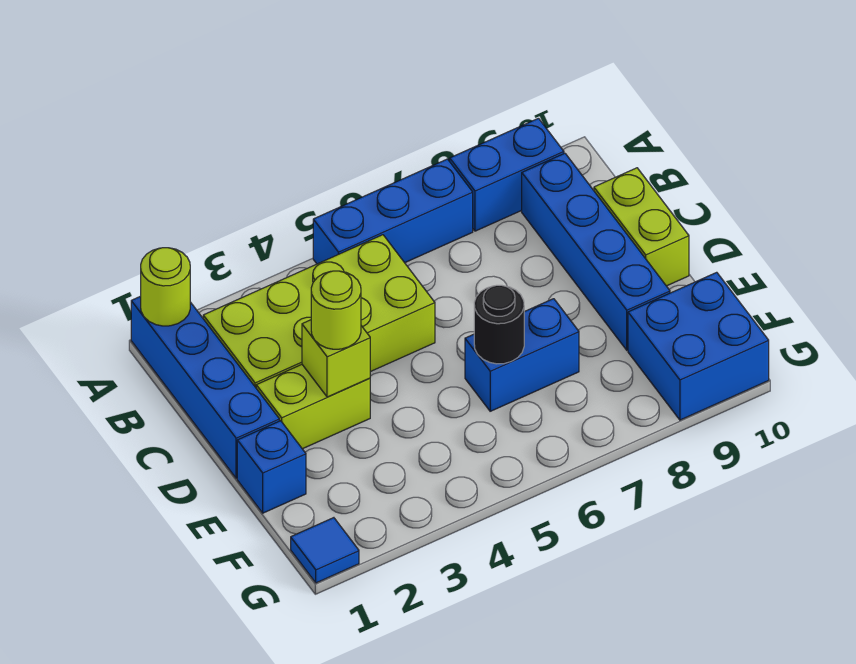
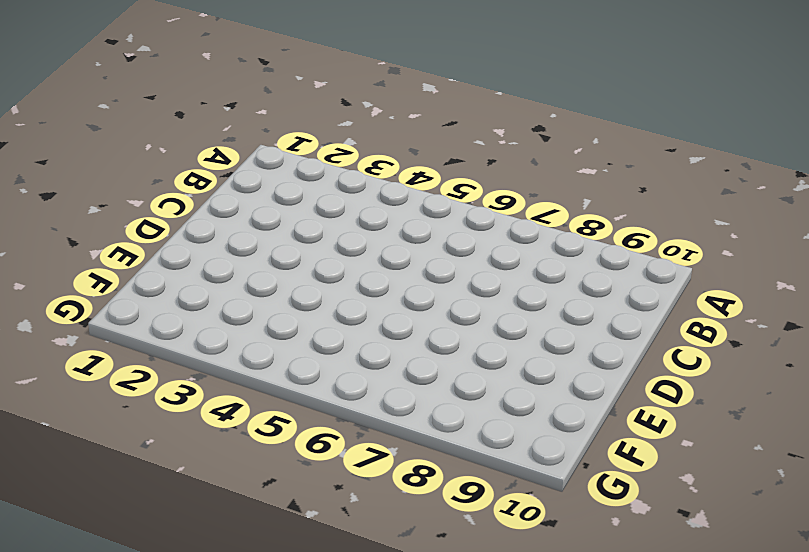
none -> blue brick A1:D1 level 1
none -> blue brick A5:A7 level 1
none -> blue brick A8:A9 level 1

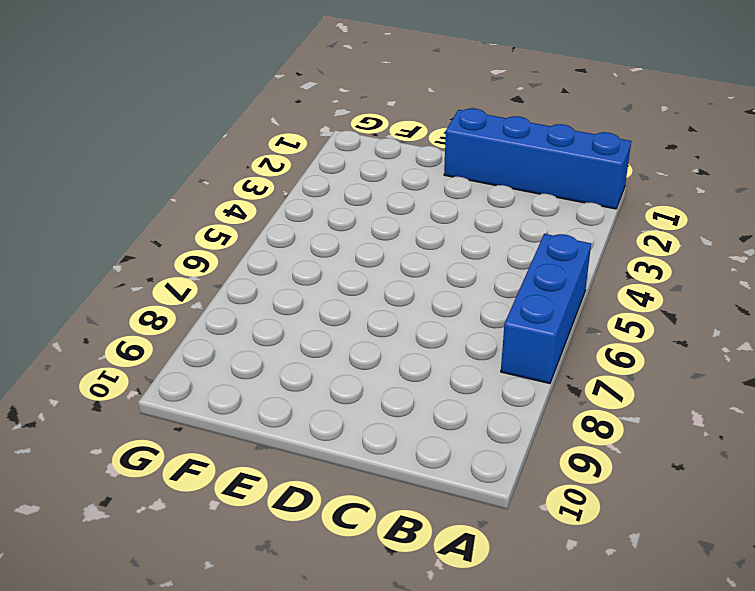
none -> blue brick A8:A9 level 1
none -> lime brick B2:C5 level 1
none -> blue brick B9:E9 level 1

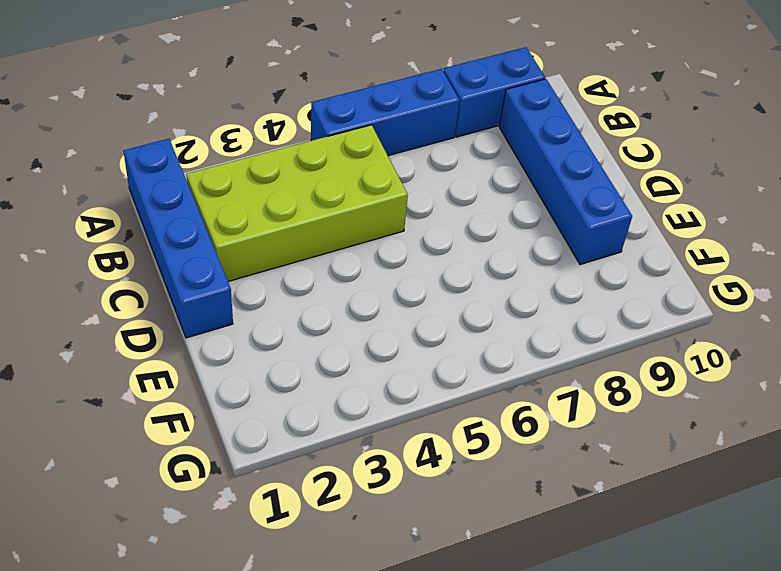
none -> lime brick C10:D10 level 1
none -> lime brick D2:D3 level 1
none -> blue brick E1 level 1

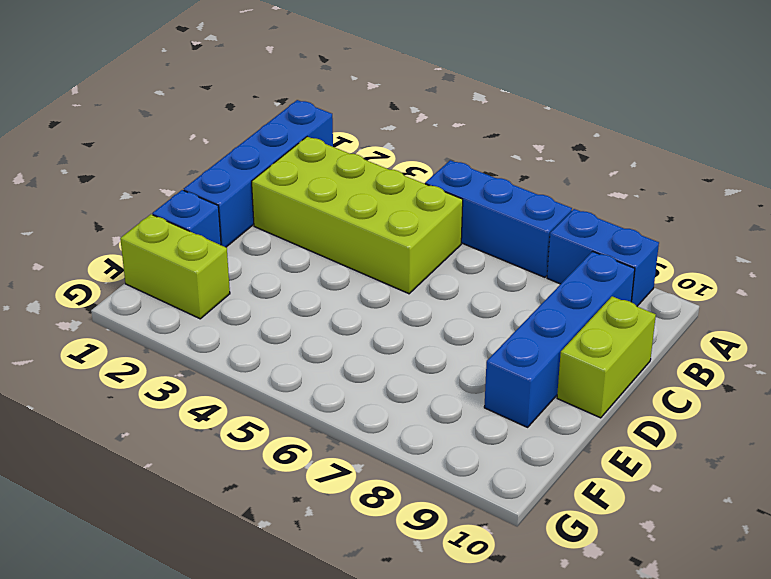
lime brick F1:F2 level 1 -> lime brick D2:D3 level 1
none -> blue brick E6:E7 level 1
none -> blue brick F9:G10 level 1
none -> blue tile G1 level 1

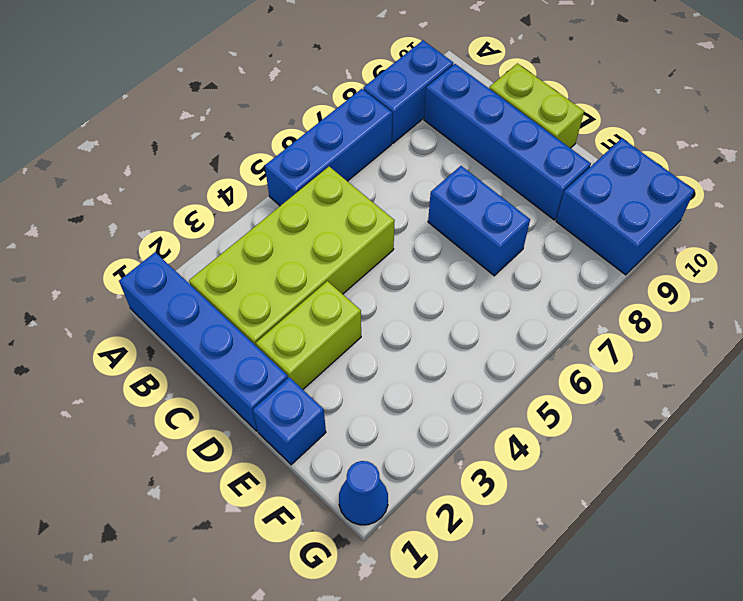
blue brick D7:E7 level 1 -> blue brick E6:E7 level 1
blue cone G1 level 1 -> blue tile G1 level 1
none -> lime round brick A1 level 2
none -> lime brick D3 level 2
none -> black round brick E6 level 2

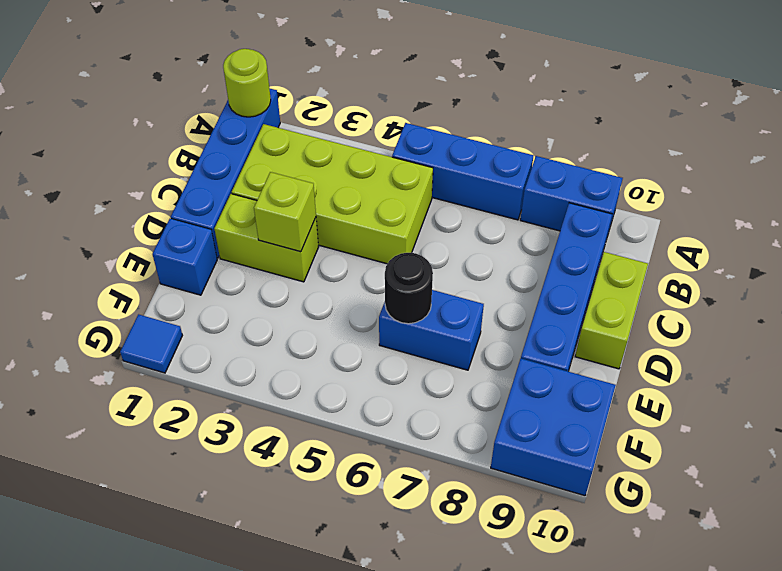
none -> lime round brick D3 level 3

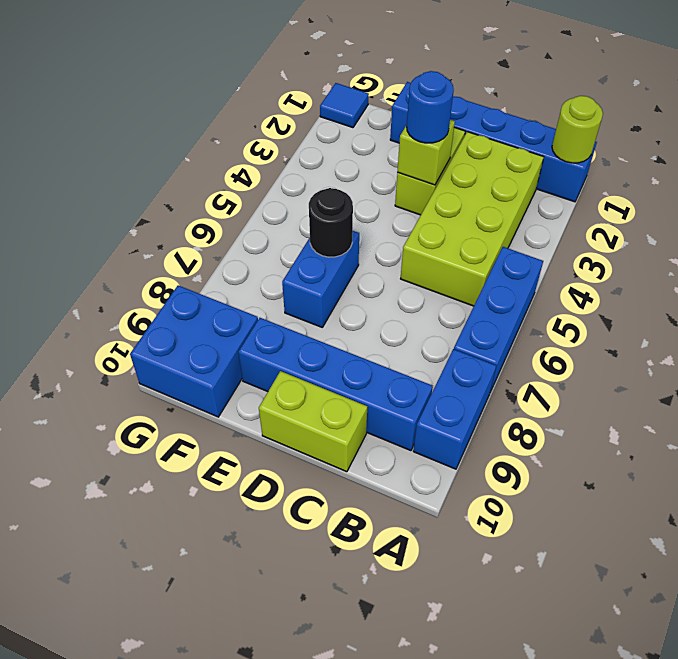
blue round brick D3 level 3 -> lime round brick D3 level 3

